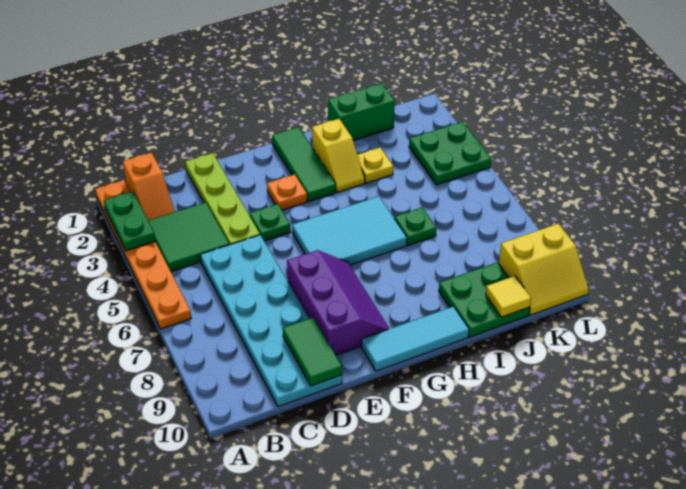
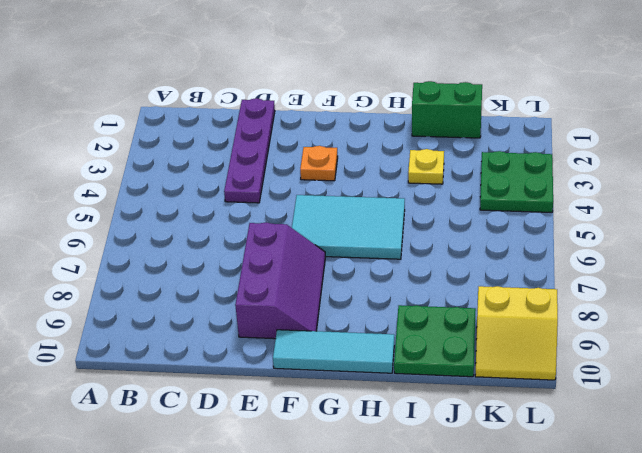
purple plate D1:D4 level 1 -> lime plate D1:D4 level 1
none -> orange plate A1:A6 level 1
none -> orange slope B1:B2 level 1 top 1
none -> green tile B3:C4 level 1

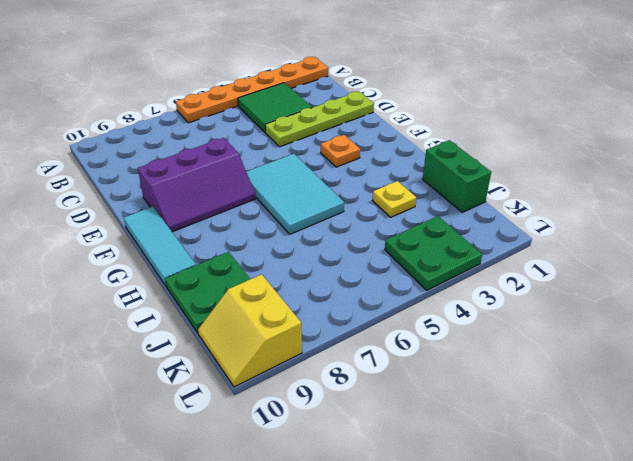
none -> orange slope B1:B2 level 1 top 1
none -> cyan plate C5:D10 level 1
none -> green plate E4 level 1

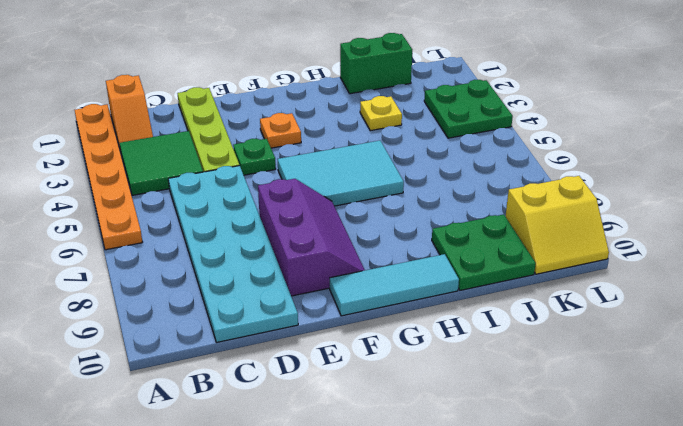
none -> green tile G1:G3 level 1
none -> yellow slope H2:H3 level 1 top 2
none -> green plate I6 level 1

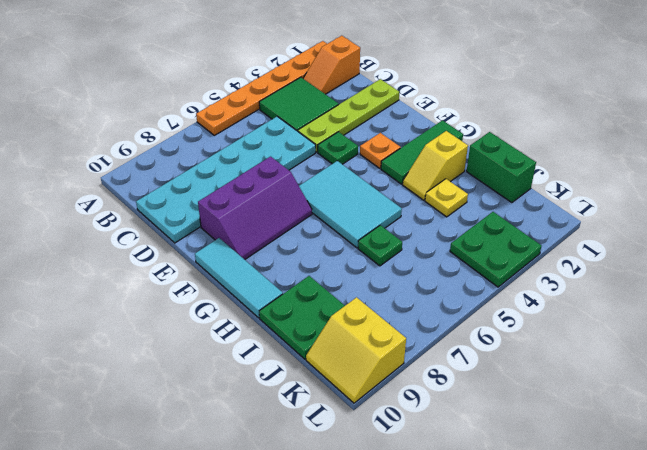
none -> green plate A2:A3 level 2
none -> green tile D9:D10 level 2
none -> yellow tile J10 level 2

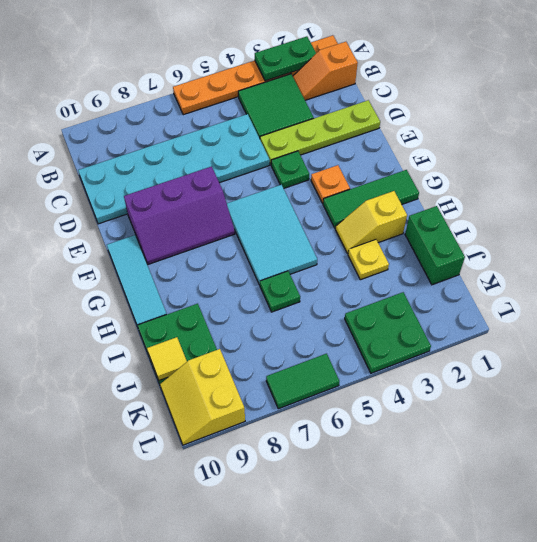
green tile L6:L7 level 1 -> green tile D9:D10 level 2

